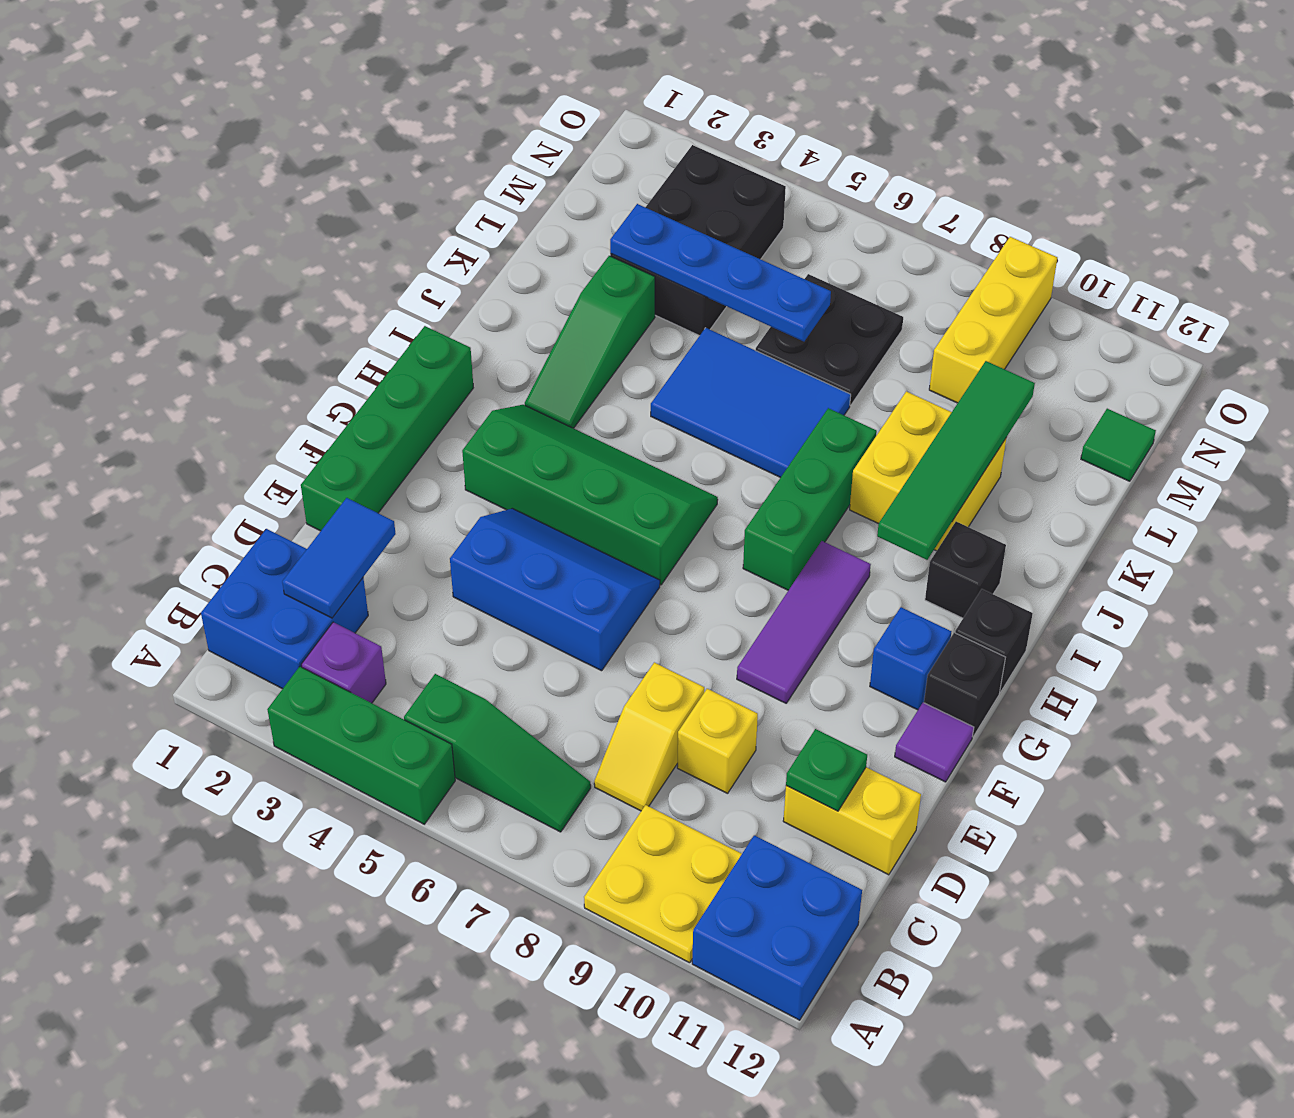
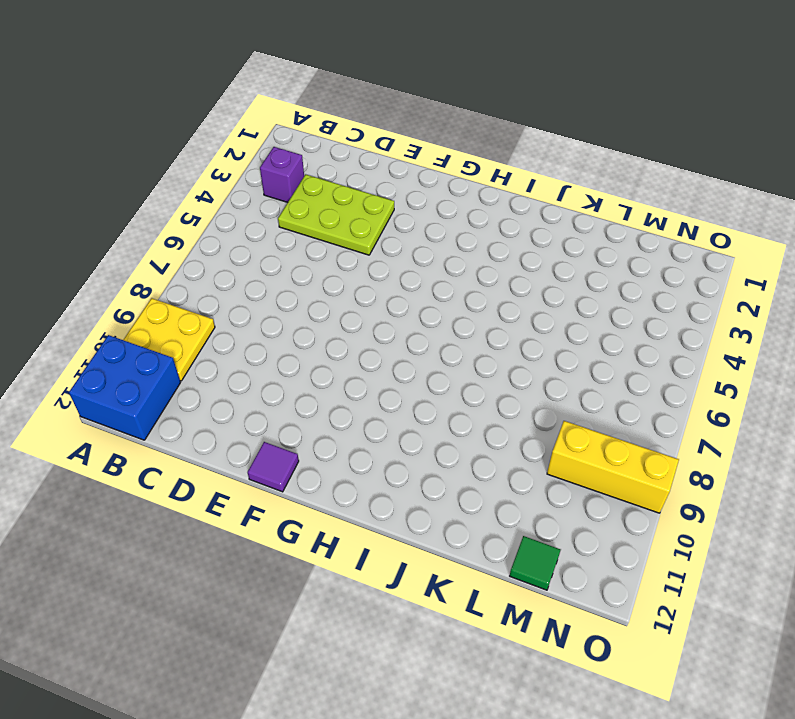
lime plate C3:E4 level 1 -> blue slope E4:F6 level 1 top E
none -> green brick A3:A5 level 1
none -> blue brick B1:C2 level 1
none -> green slope B5:B7 level 1 top 5
none -> yellow slope C8:D8 level 1 top D

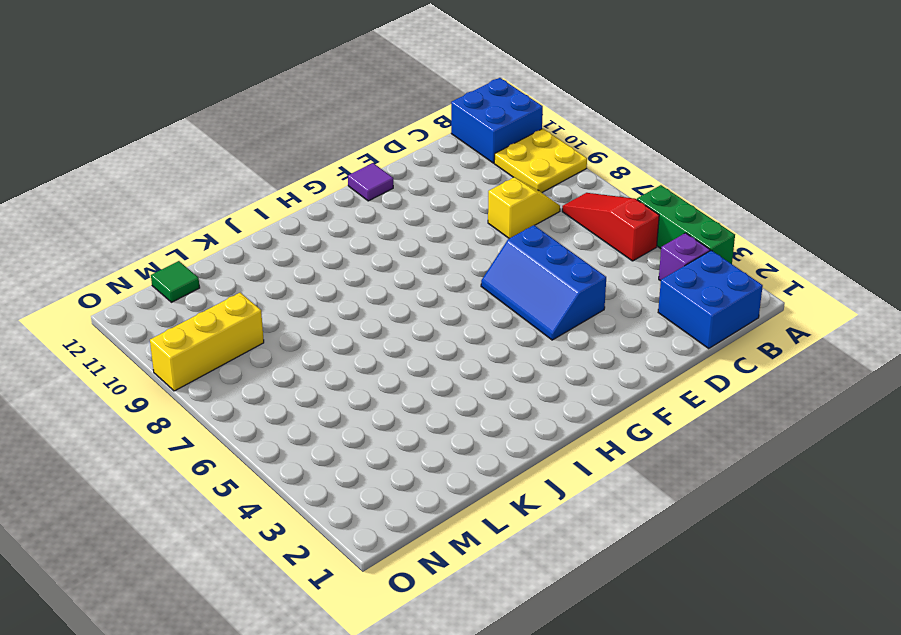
red slope B5:B7 level 1 top 5 -> green slope B5:B7 level 1 top 5
none -> yellow brick D9 level 1
none -> yellow brick D11:D12 level 1
none -> green brick E1:H1 level 1
none -> purple tile F9:H9 level 1

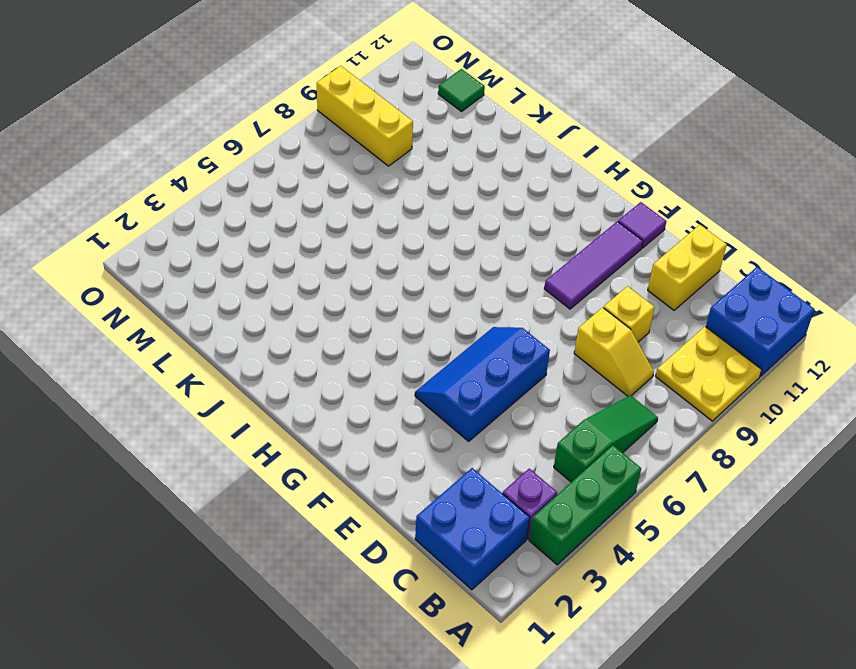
purple tile F9:F11 level 1 -> purple tile F9:H9 level 1
none -> green brick E1:H1 level 1
none -> green slope G3:H6 level 1 top G
none -> blue brick G11 level 1
none -> black brick G12 level 1

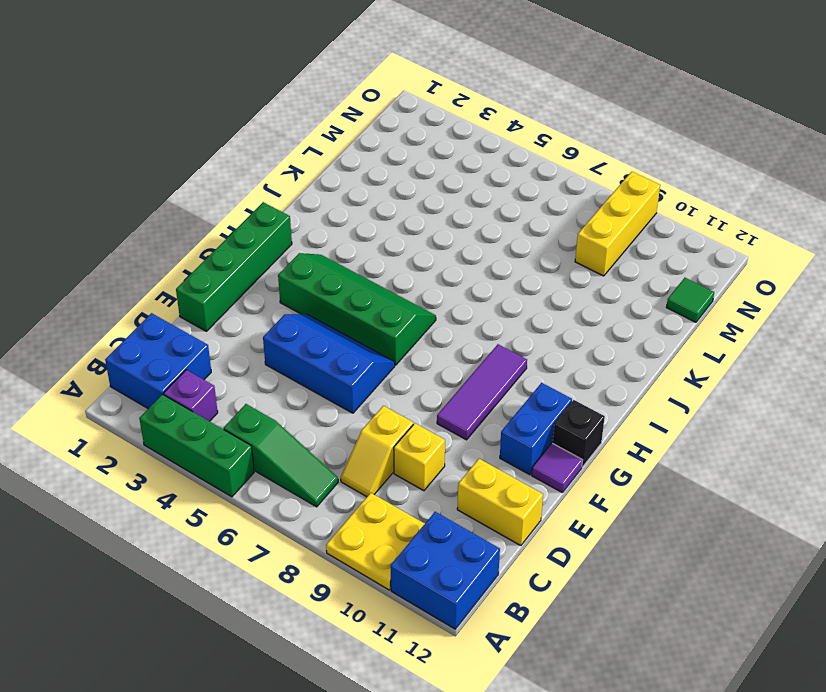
blue brick F11:G11 level 1 -> blue brick G11 level 1
none -> green brick H8:J8 level 1
none -> black brick H12 level 1
none -> green slope I3:K3 level 1 top K
none -> black brick I11 level 1

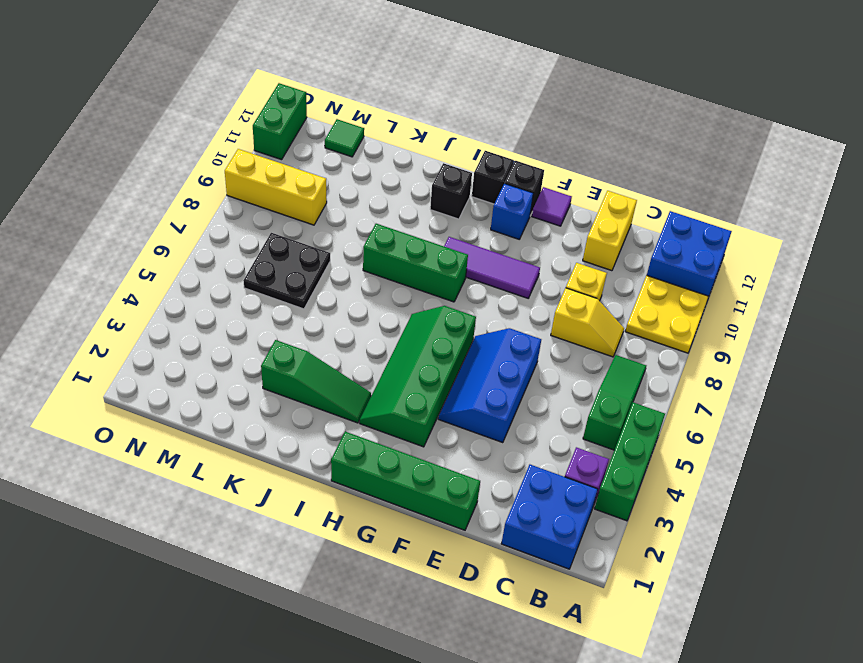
green brick O11:O12 level 1 -> none
none -> blue tile J5:K7 level 1
none -> yellow brick J9:K10 level 1
none -> black brick L3:N4 level 1
none -> blue tile C2:D2 level 2

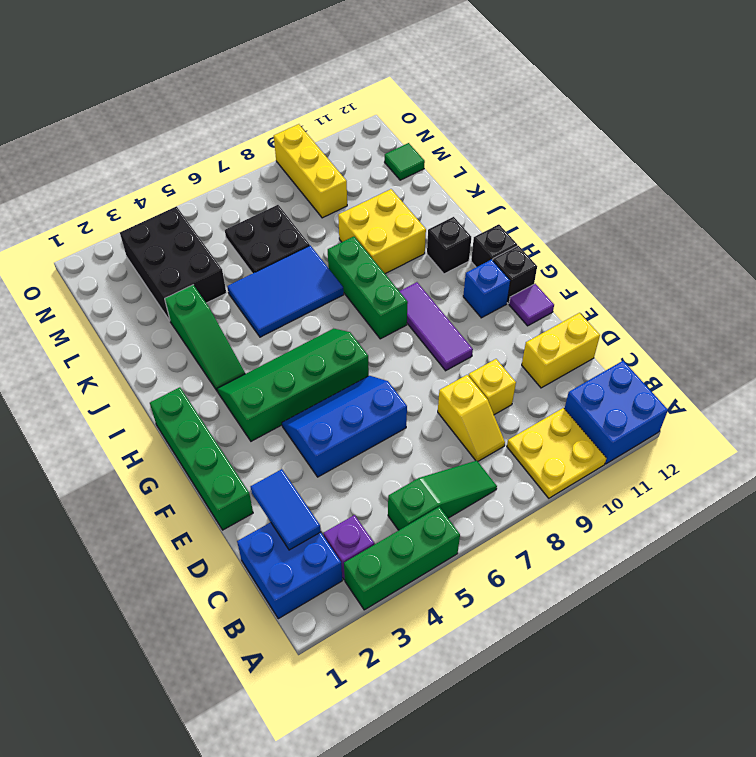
none -> green plate D11 level 2
none -> green tile I10:L10 level 2
none -> blue plate L3:L6 level 2

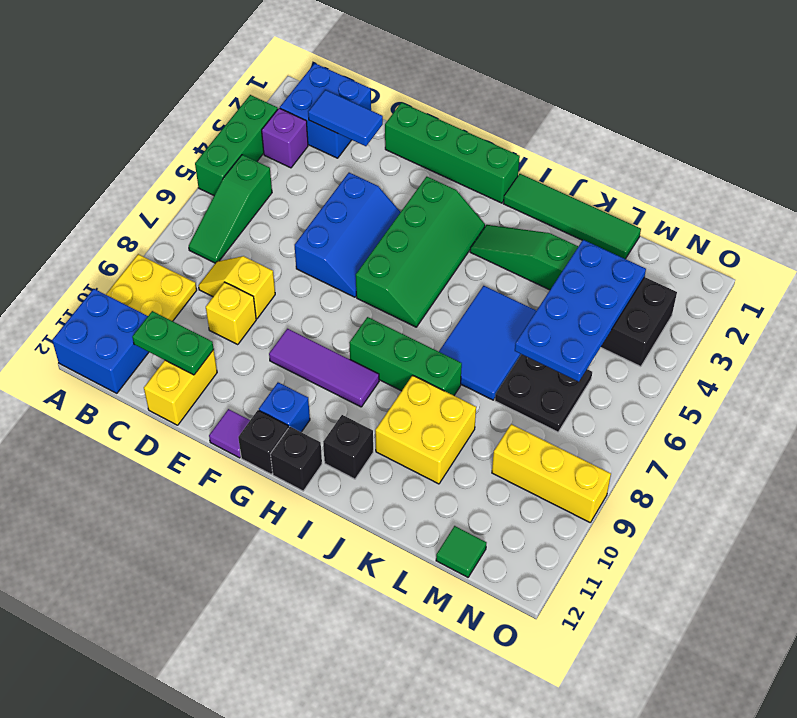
green plate C11:D11 level 2 -> green plate D11 level 2
green tile I1:L1 level 1 -> green tile I10:L10 level 2
blue plate L3:M6 level 2 -> blue plate L3:L6 level 2

